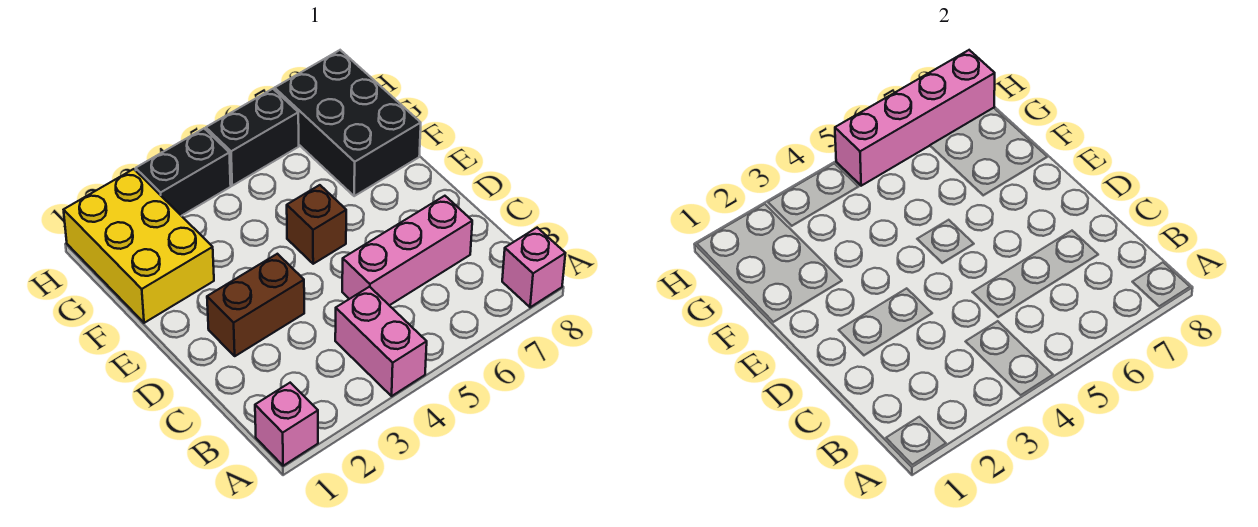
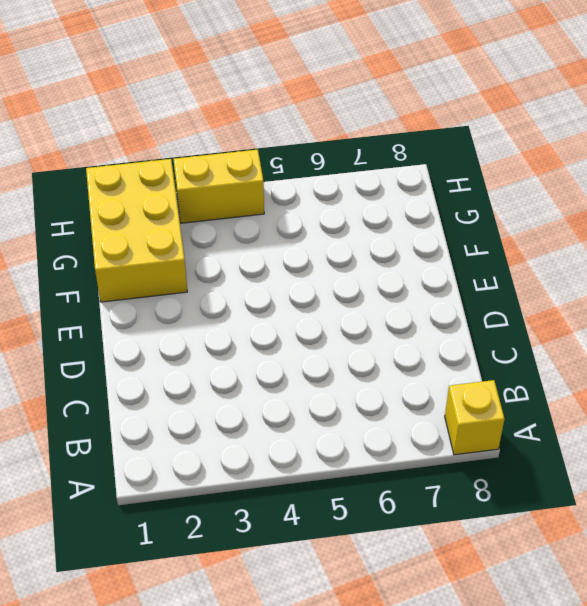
yellow brick A8 level 1 -> pink brick A8 level 1
yellow brick H3:H4 level 1 -> black brick H3:H4 level 1
none -> pink brick A1 level 1
none -> pink brick A4:B4 level 1

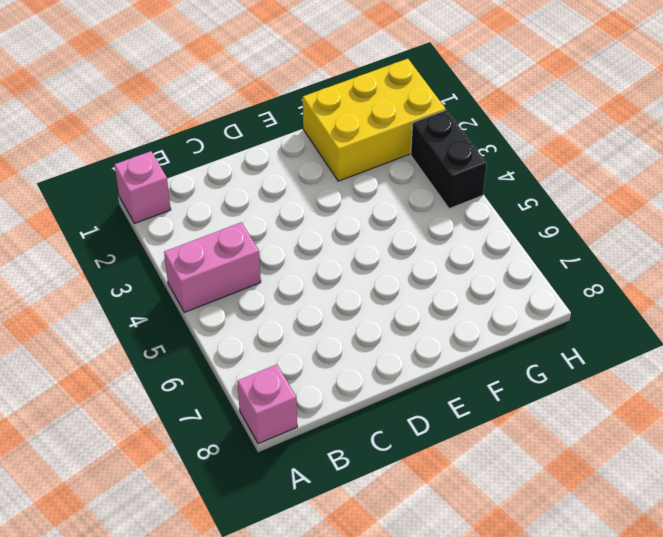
none -> pink brick C5:C7 level 1
none -> brown brick D2:D3 level 1

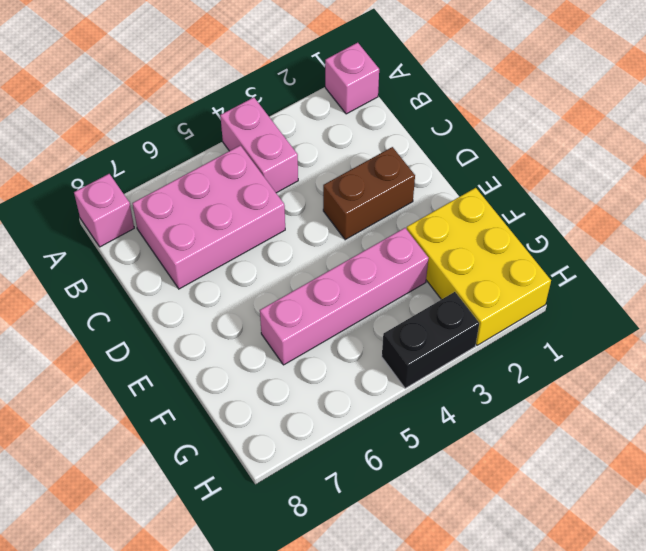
pink brick B5:C7 level 1 -> pink brick C5:C7 level 1
pink brick F3:F6 level 1 -> pink brick H5:H8 level 2
none -> brown brick E5 level 1
none -> black brick F7:H8 level 1

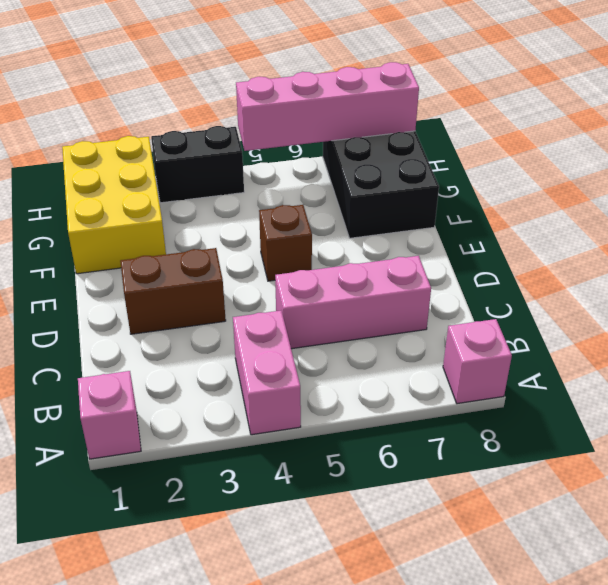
none -> black brick H5:H6 level 1

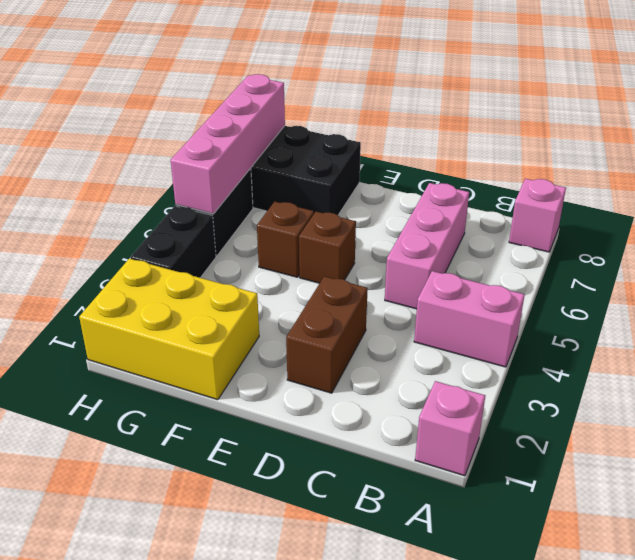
brown brick F5 level 1 -> none

